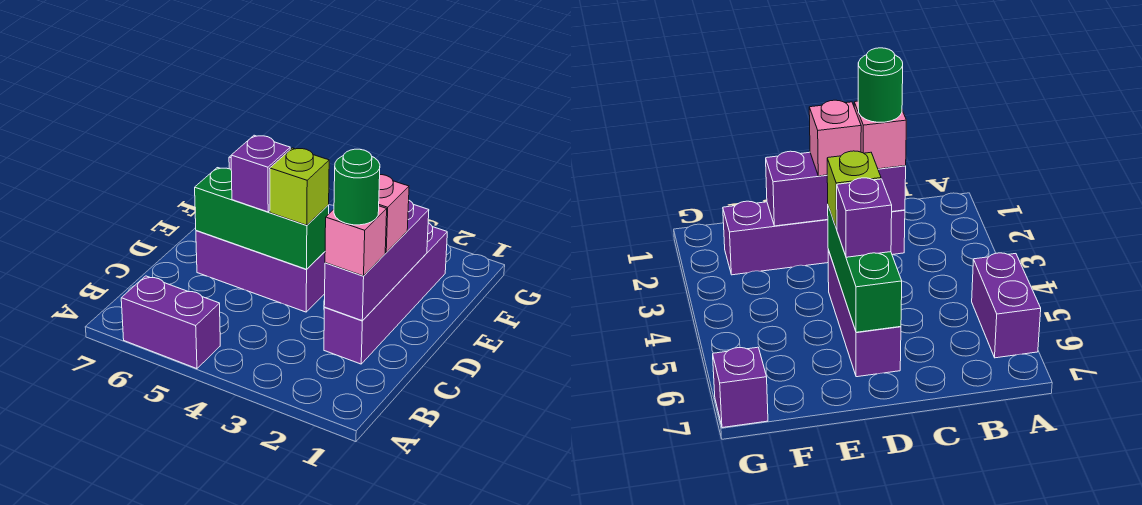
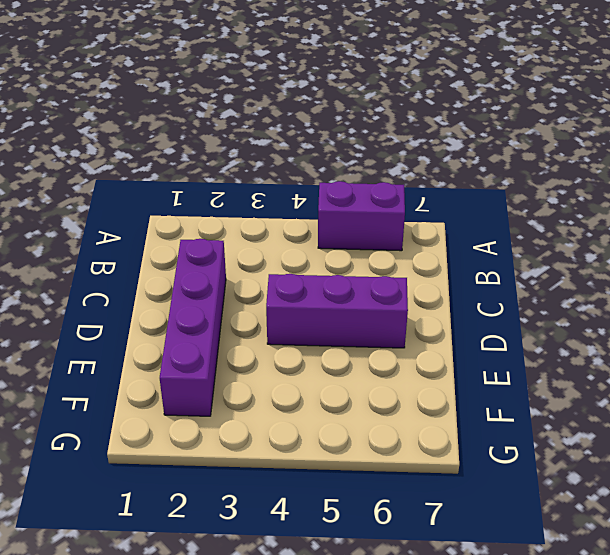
none -> purple brick G7 level 1
none -> purple brick C2:E2 level 2

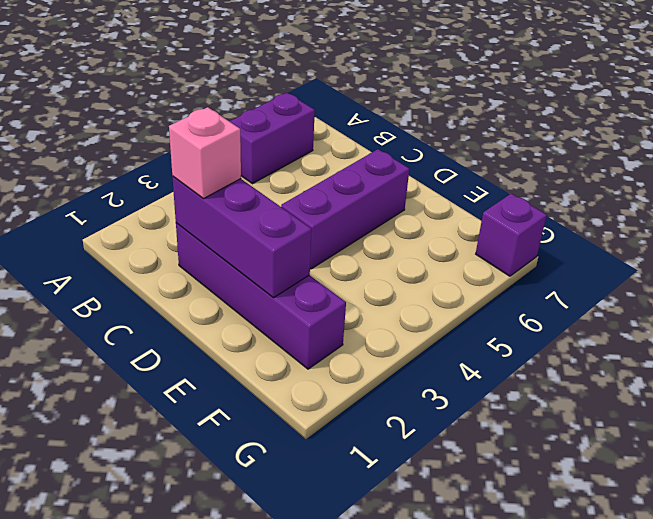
none -> green brick D4:D6 level 2
none -> pink brick D2 level 3

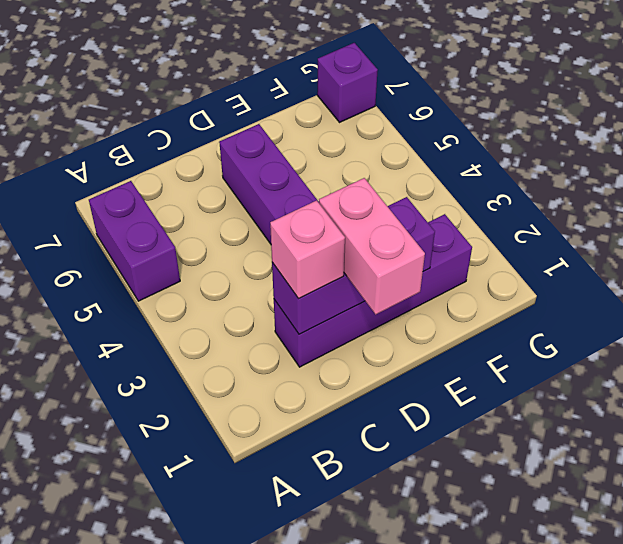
pink brick D1:D2 level 3 -> pink brick D2 level 3
none -> green brick D4:D6 level 2
none -> lime brick D4 level 3

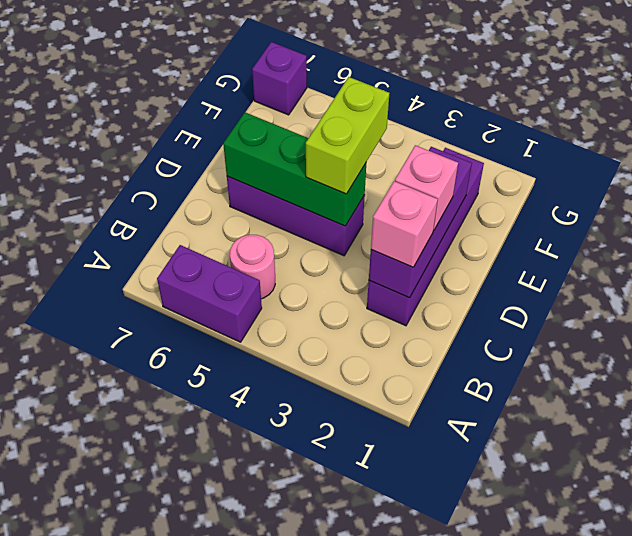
pink round brick B5 level 1 -> none
lime brick D4:E4 level 3 -> lime brick D4 level 3
none -> purple brick D5 level 3
none -> green round brick C2 level 4

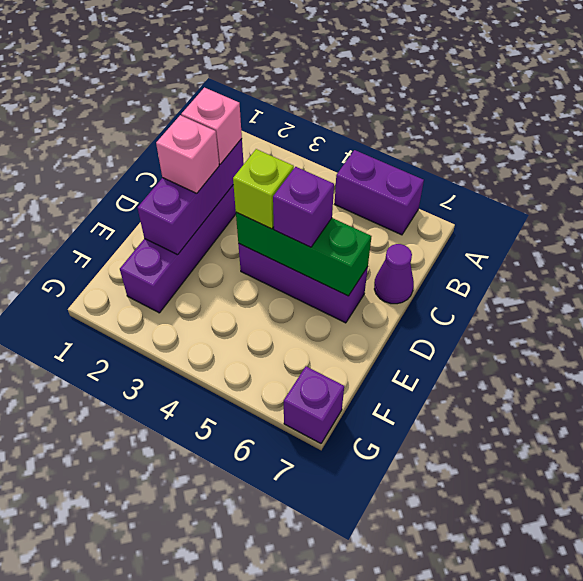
purple cone C7 level 1 -> none
none -> green round brick C2 level 4

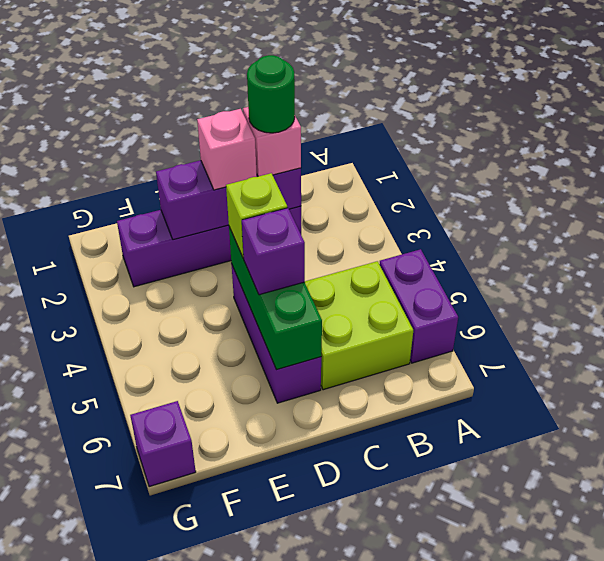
lime brick B5:C6 level 1 -> none

